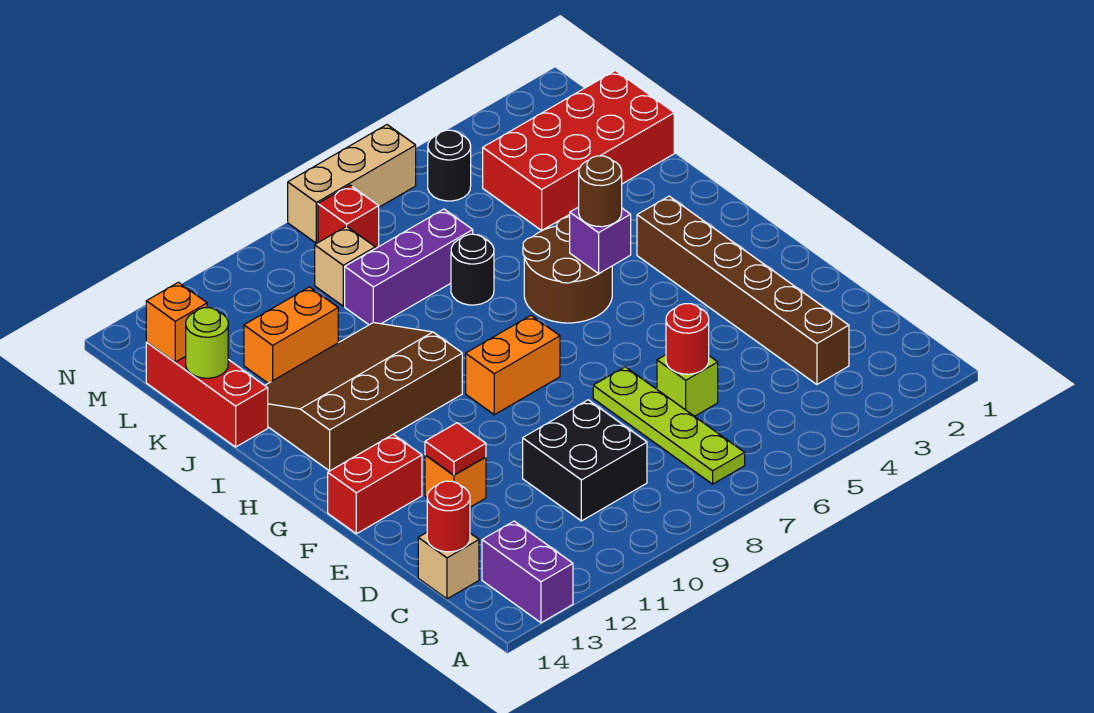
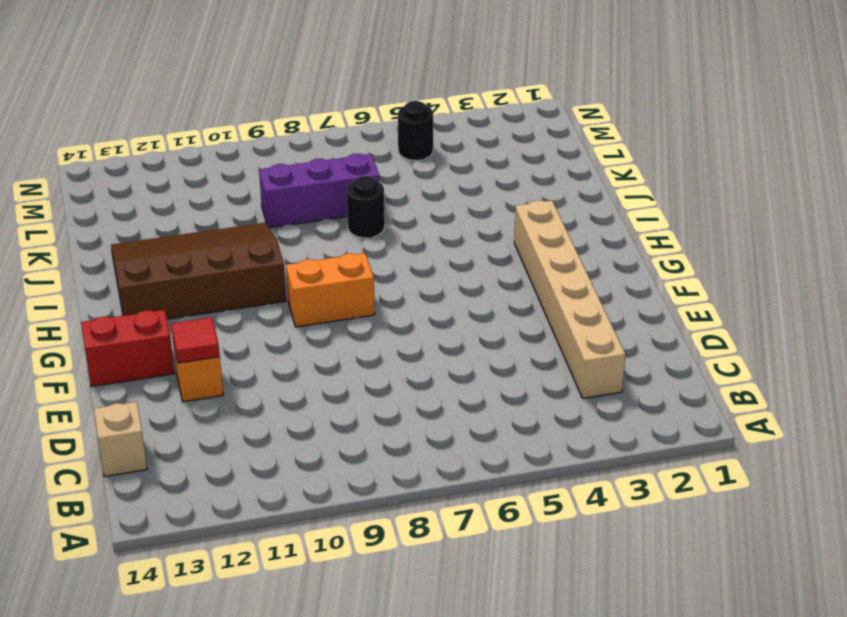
tan brick C3:H3 level 1 -> brown brick C3:H3 level 1
none -> purple brick A13:B13 level 1
none -> lime plate B7:E7 level 1
none -> black brick C9:D10 level 1

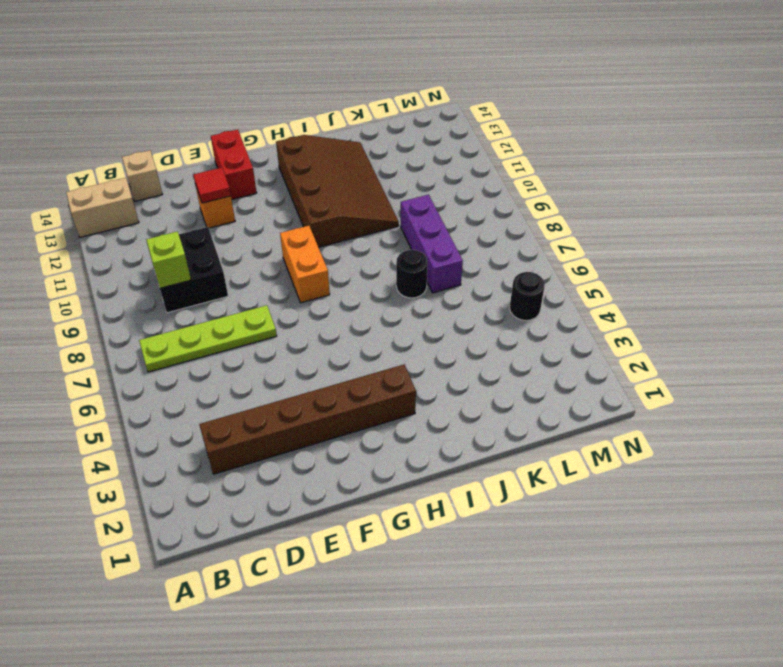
tan brick A13:B13 level 1 -> purple brick A13:B13 level 1
lime brick C9 level 2 -> lime brick D6 level 1
none -> brown round brick H5:I6 level 1
none -> red brick J14:L14 level 1
none -> red brick K1:L4 level 1

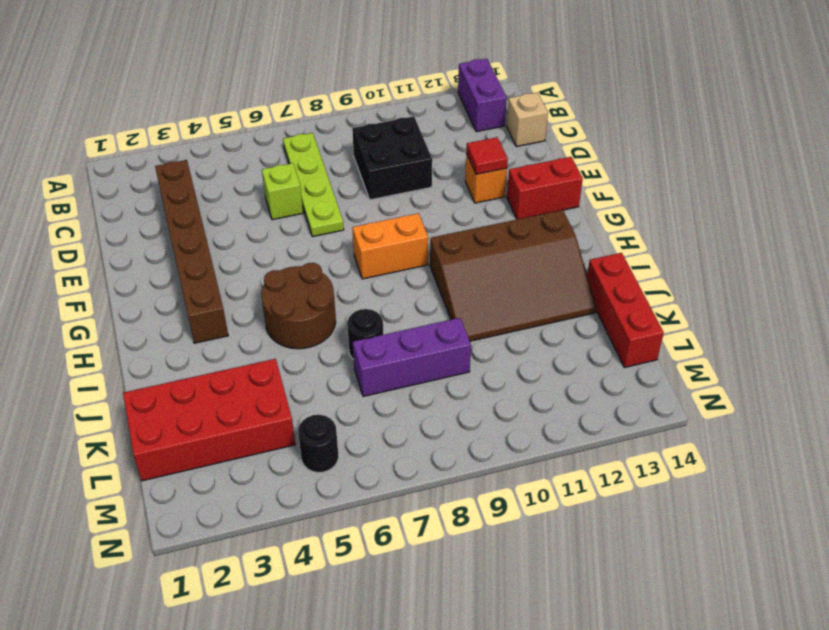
none -> orange brick K11:K12 level 1
none -> tan brick L9 level 1
none -> red brick M8 level 1

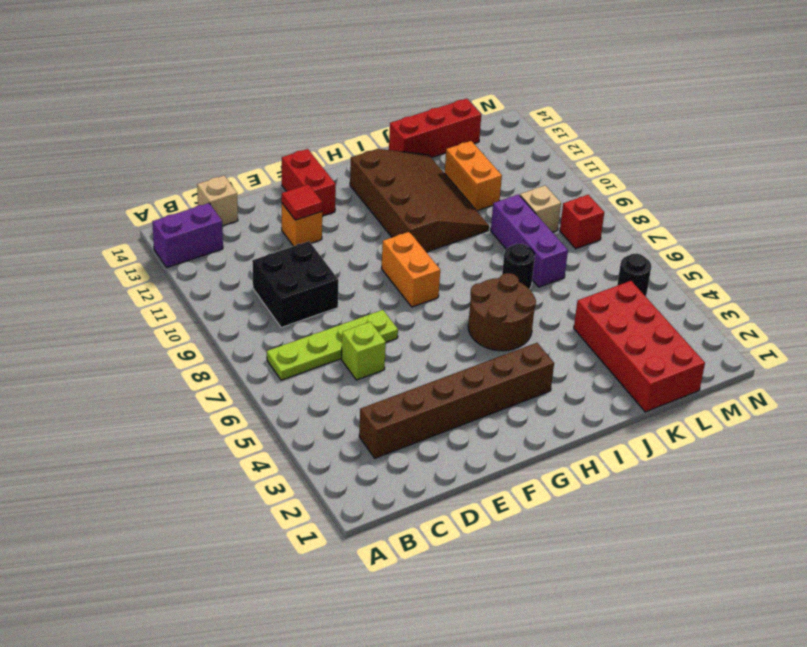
none -> tan brick N6:N8 level 1
none -> red round brick C14 level 2
none -> red round brick D6 level 2

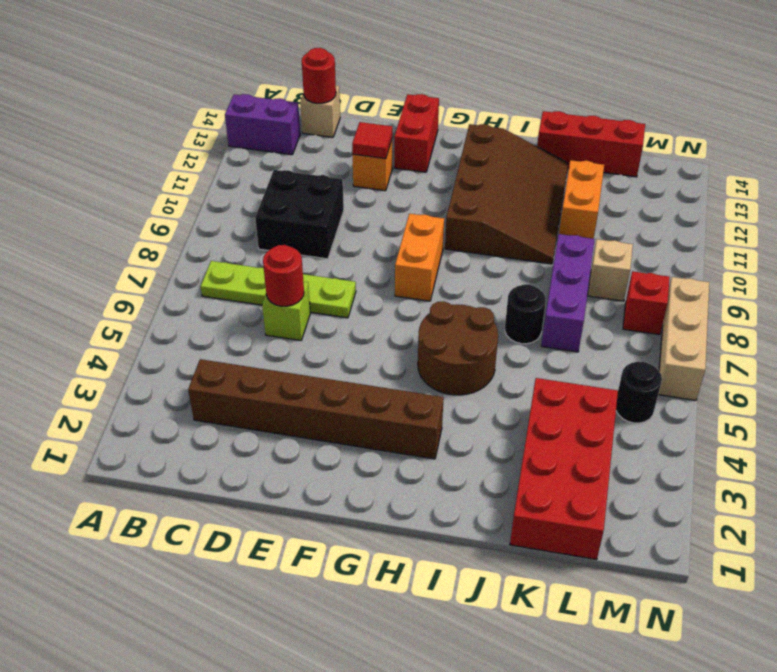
none -> purple brick H5 level 2
none -> lime round brick K14 level 2
none -> orange brick L14 level 2

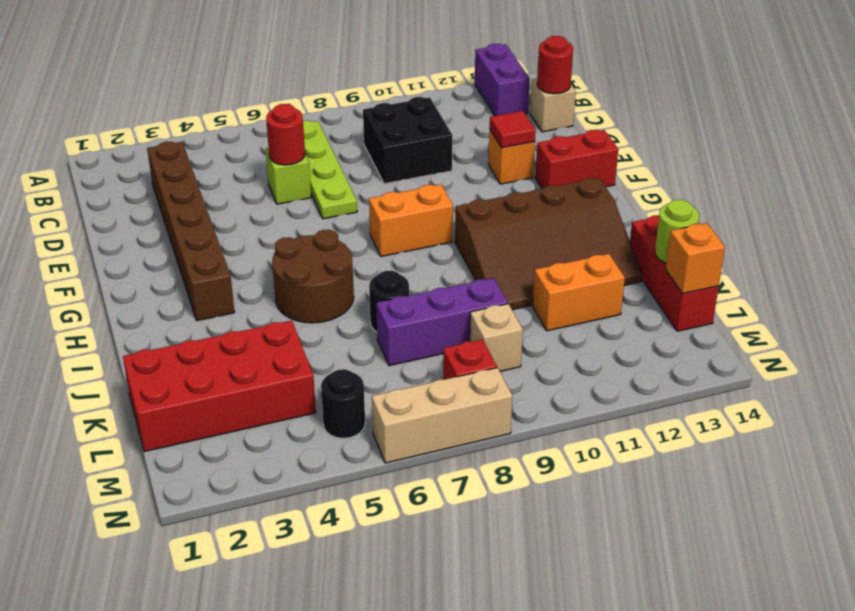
none -> purple brick H5 level 2
none -> brown round brick H5 level 3

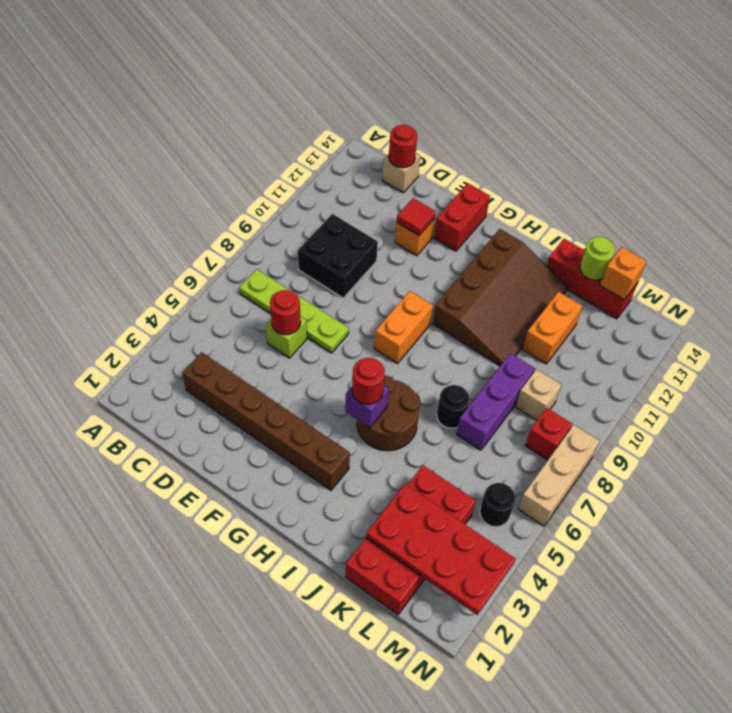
red round brick H5 level 3 -> brown round brick H5 level 3
red plate K2:N3 level 2 -> none
none -> purple brick A13:B13 level 1

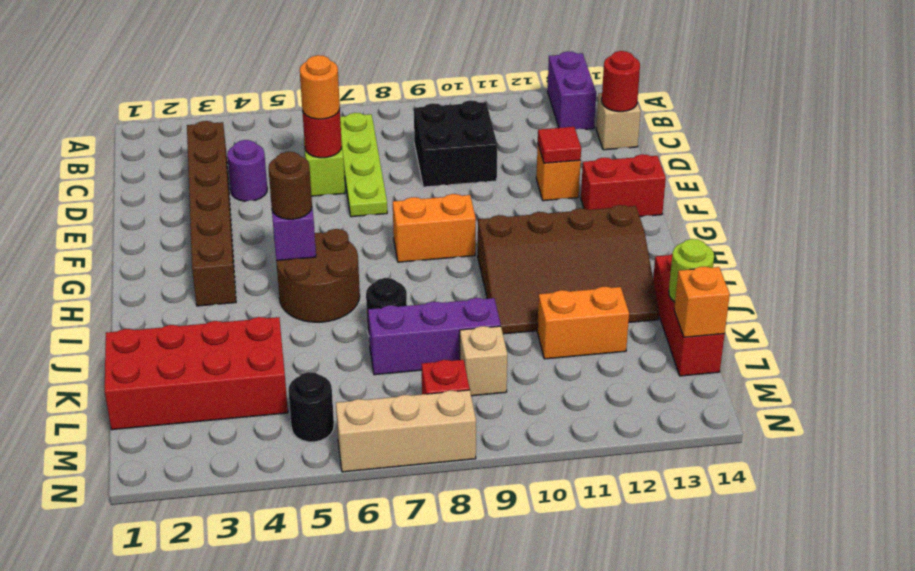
purple round brick D4 level 1 -> none
orange round brick D6 level 3 -> none

